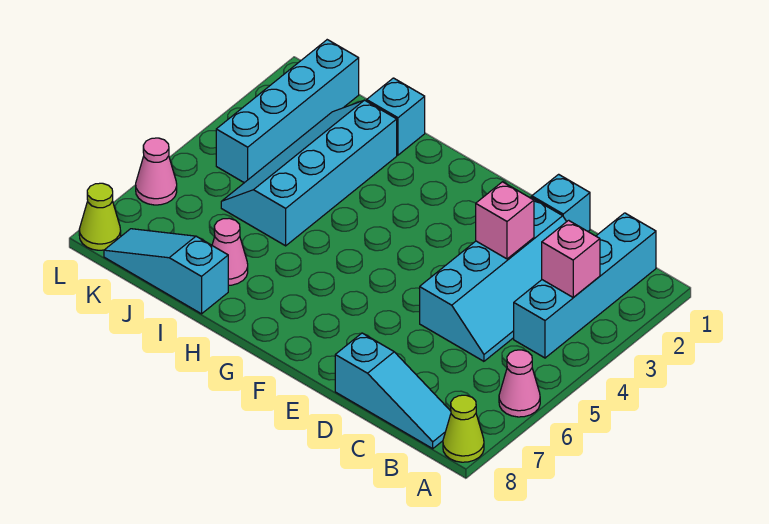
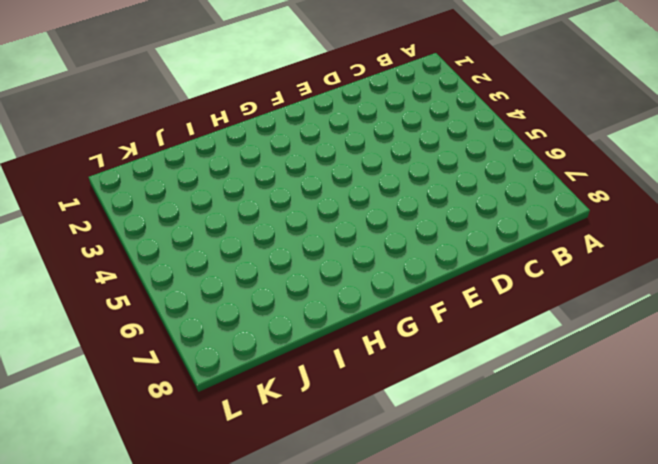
none -> pink cone A6 level 1
none -> lime cone A8 level 1
none -> cyan brick B1:B4 level 1

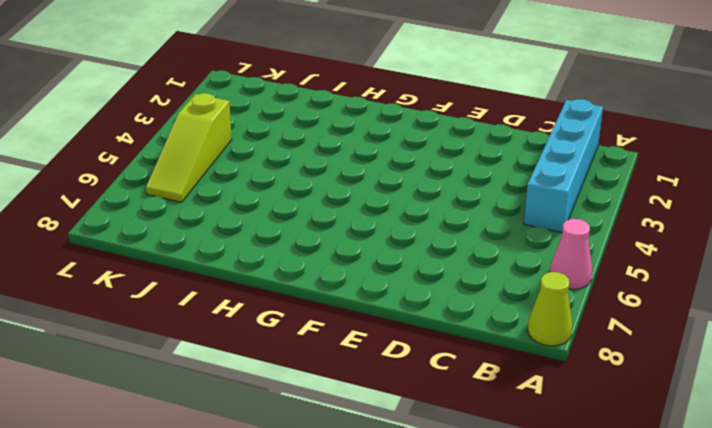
lime slope K4:K6 level 1 top 4 -> cyan brick K1:K4 level 1
none -> cyan slope B8:D8 level 1 top D
none -> cyan slope C2:D5 level 1 top D
none -> cyan brick D1 level 1

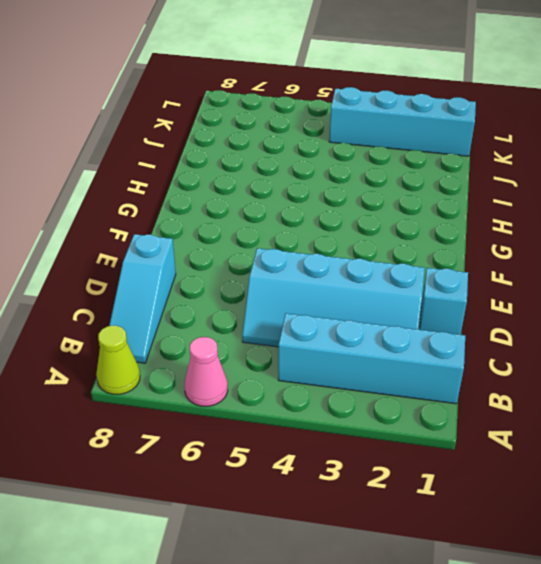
none -> cyan brick I1 level 1
none -> cyan slope I2:J5 level 1 top I
none -> pink cone I7 level 1

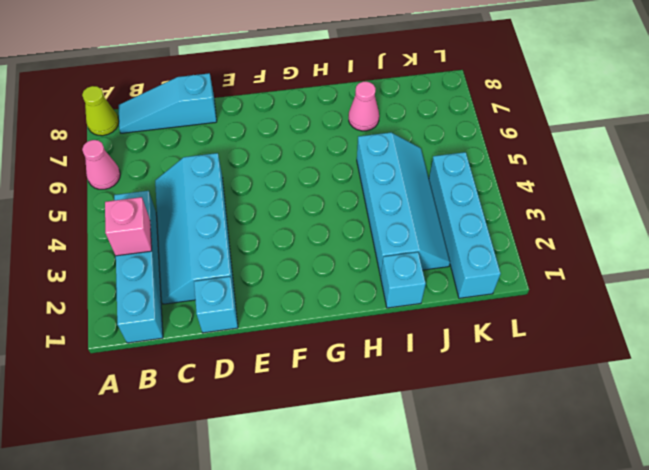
none -> cyan slope I8:K8 level 1 top I
none -> pink cone L6 level 1
none -> lime cone L8 level 1

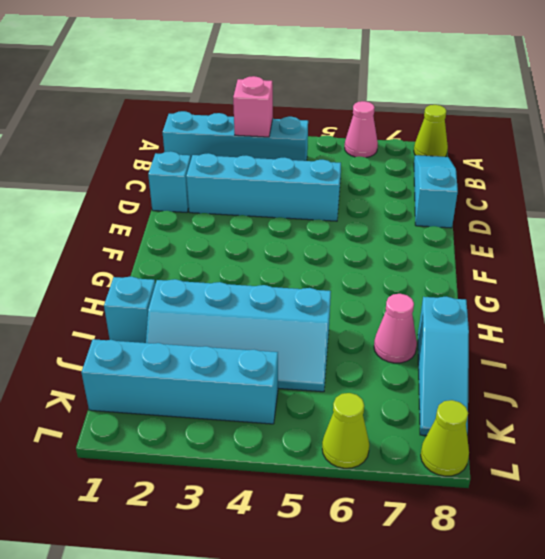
lime cone L6 level 1 -> pink cone L6 level 1
none -> pink brick D3 level 2

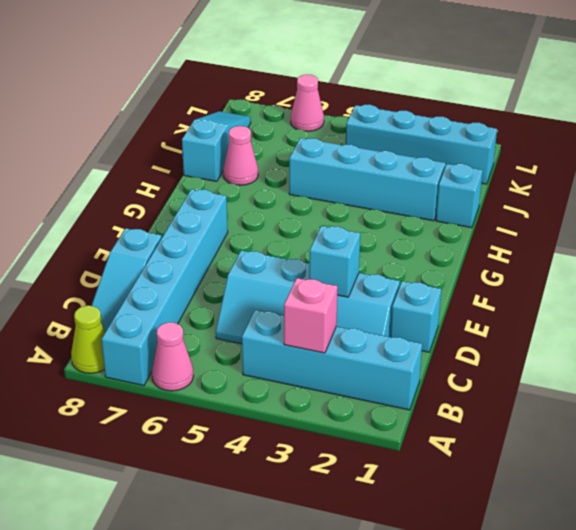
cyan brick A7:F7 level 1 -> none
cyan brick D3 level 2 -> pink brick D3 level 2
none -> lime cone L8 level 1

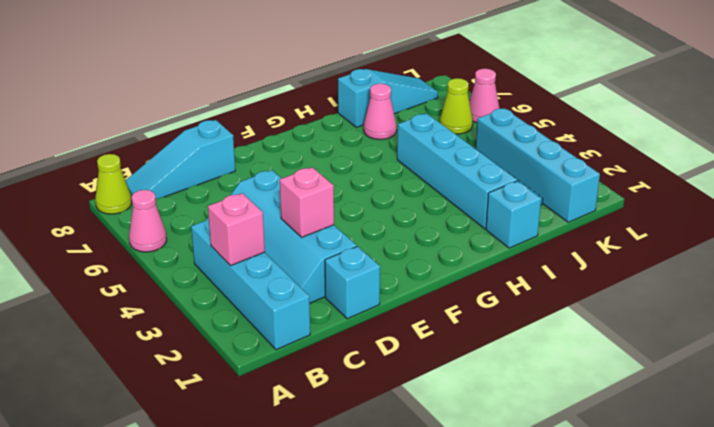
lime cone K6 level 1 -> lime cone L8 level 1

